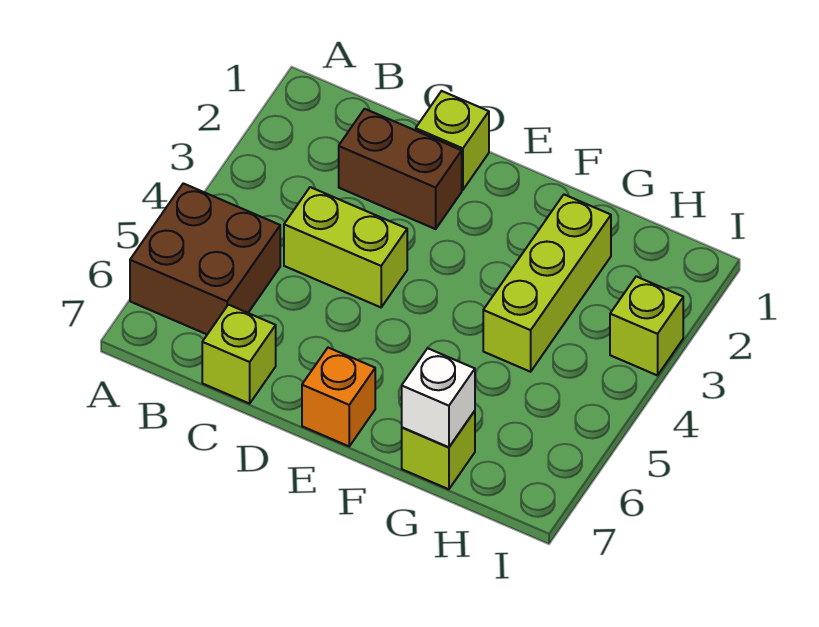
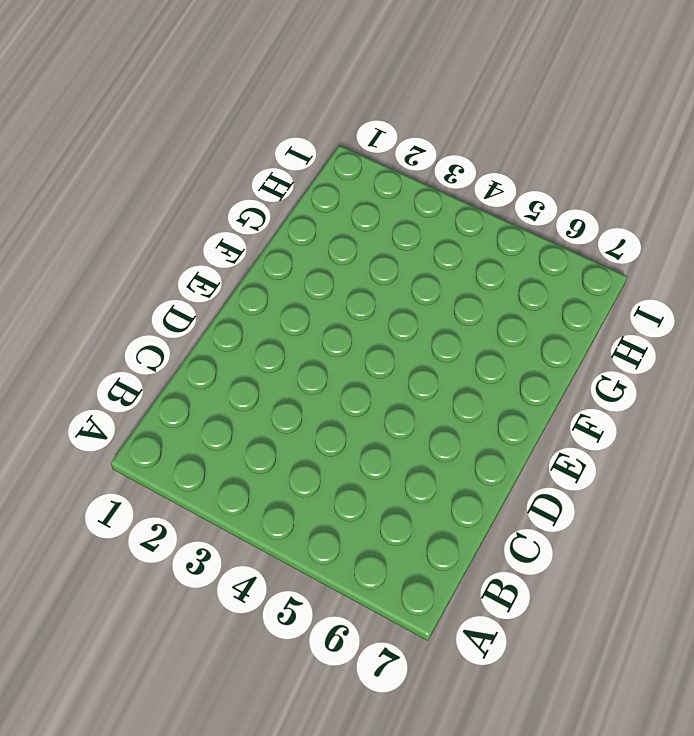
none -> brown brick A5:B6 level 1
none -> brown brick C2:D2 level 1

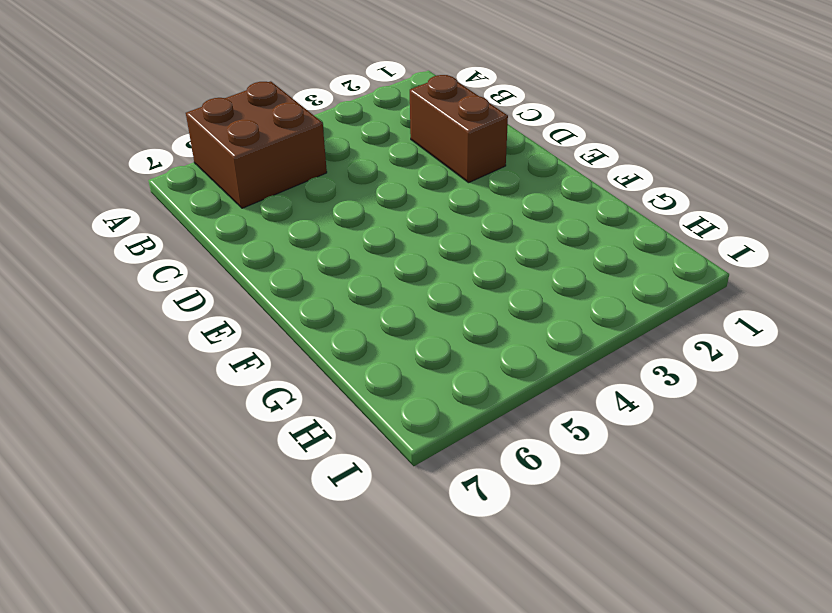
none -> lime brick C4:D4 level 1
none -> lime brick C7 level 1

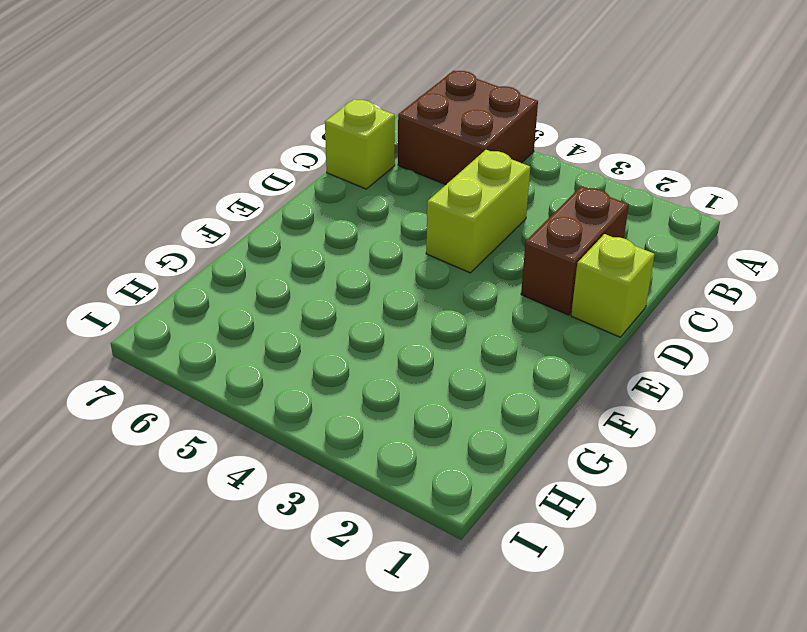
none -> orange brick E7 level 1
none -> lime brick G2:G4 level 1

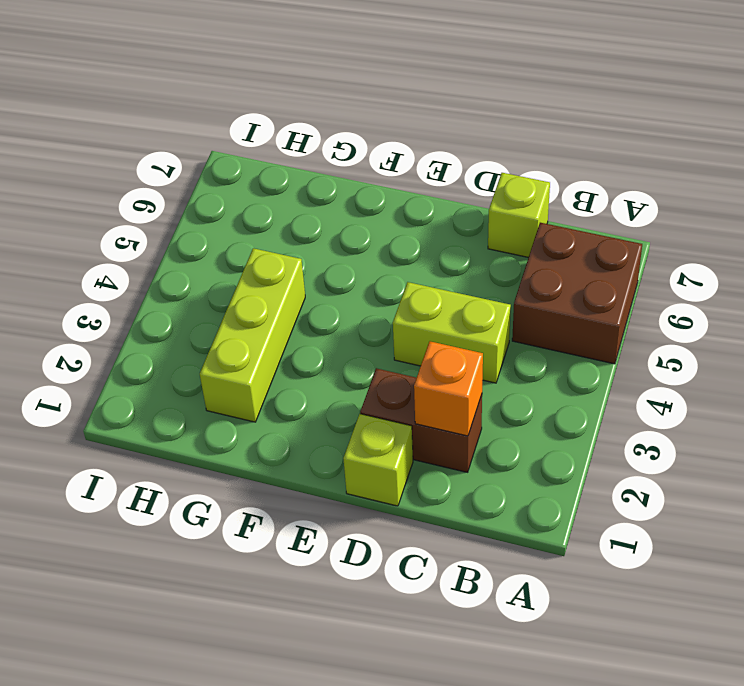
orange brick C2 level 2 -> orange brick E7 level 1
none -> lime brick G7 level 1
none -> lime brick I3 level 1

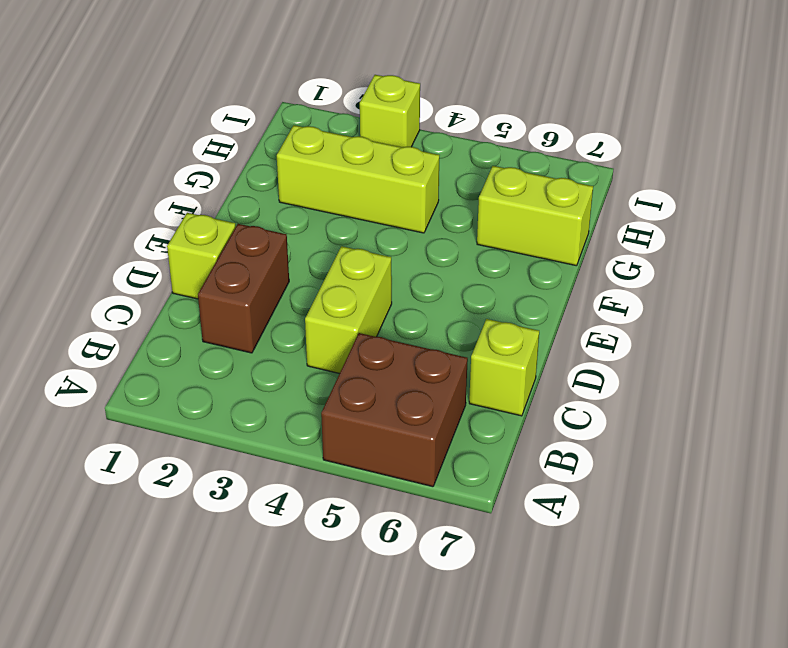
lime brick G6:G7 level 1 -> lime brick G7 level 1
none -> orange brick E7 level 1
none -> white brick G7 level 2

